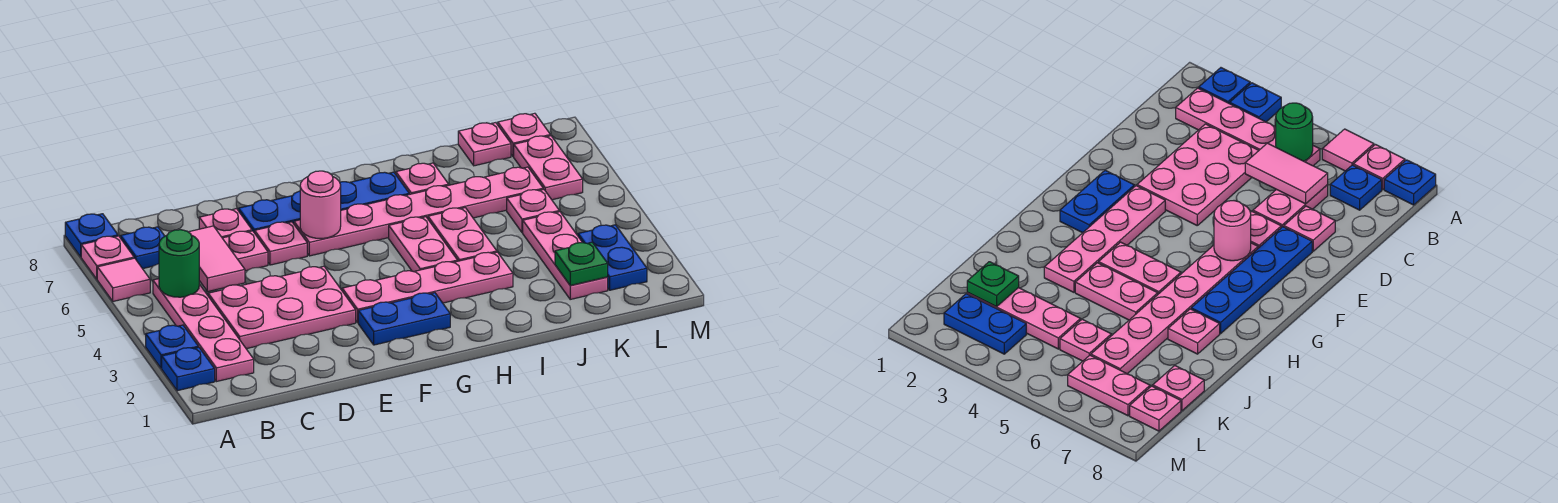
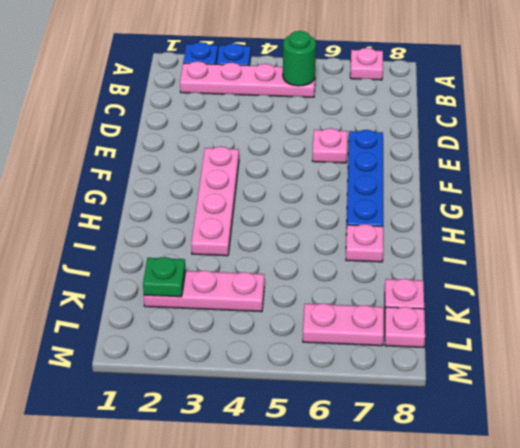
none -> pink tile A6 level 1
none -> blue plate A8 level 1
none -> blue plate B7 level 1

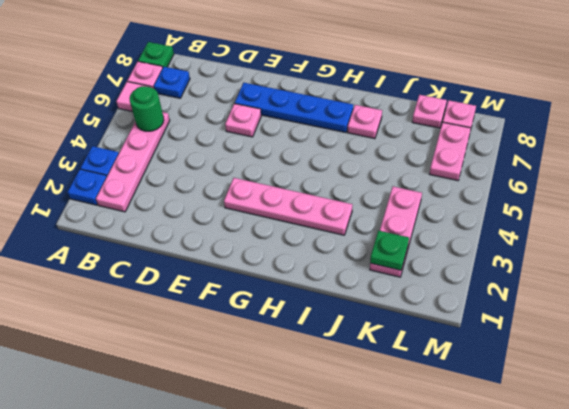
green plate A8 level 1 -> blue plate A8 level 1
none -> pink plate C3:E4 level 1
none -> pink plate C6:D6 level 1
none -> pink plate D7 level 1

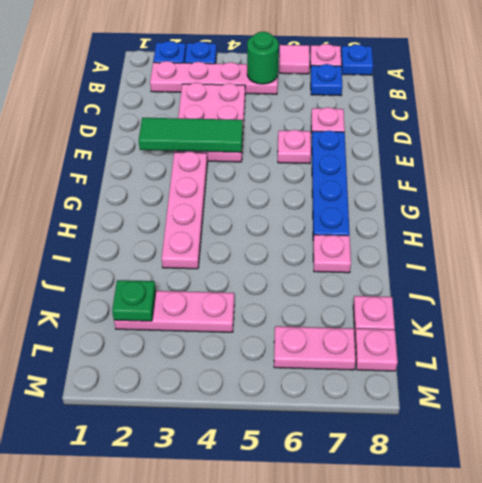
green tile E2:E4 level 2 -> none
none -> pink plate C6:D6 level 1
none -> blue plate F2:G2 level 1
none -> pink plate F6:K6 level 1

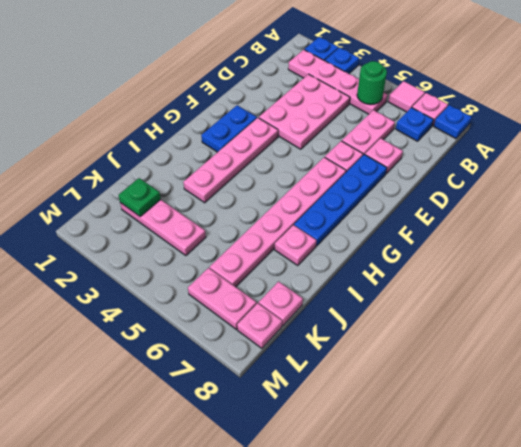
none -> pink plate H4:H5 level 1
none -> pink plate I4:I5 level 1
none -> pink plate K5 level 1

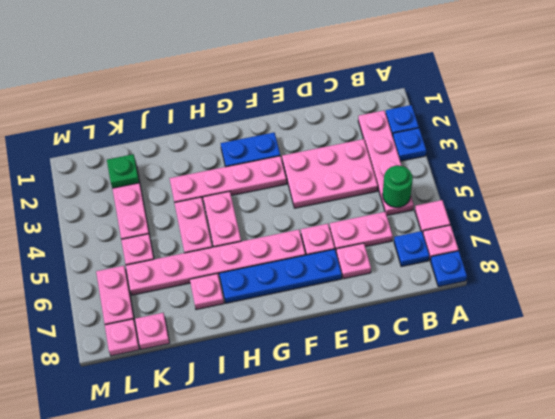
none -> blue plate L2:L3 level 1
none -> pink tile C5:C6 level 2
none -> pink round brick F6 level 2

